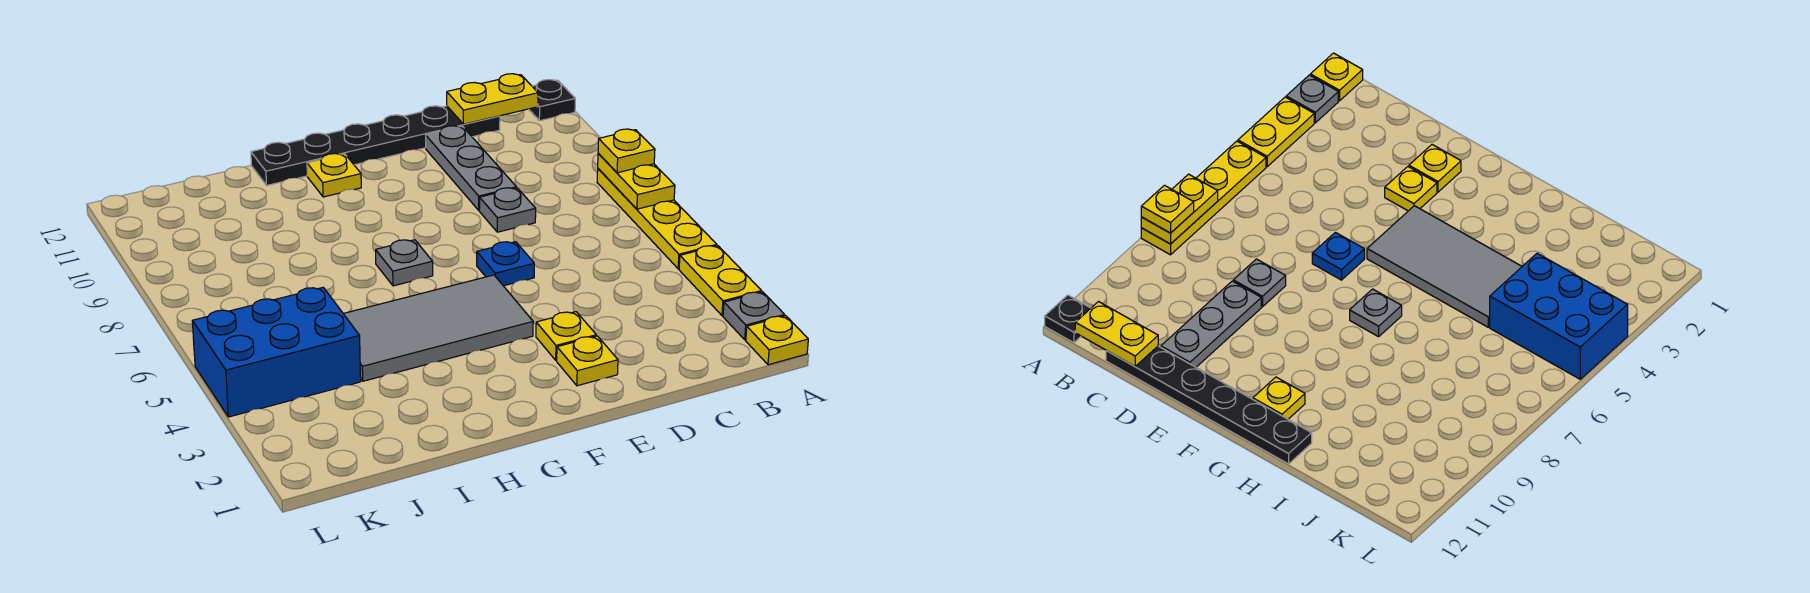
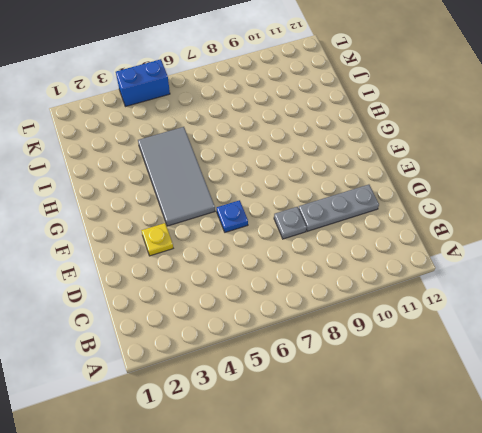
blue brick L4:L5 level 1 -> blue brick J4:L5 level 1
none -> yellow plate A1 level 1
none -> grey plate A2 level 1
none -> yellow plate A3:A4 level 1

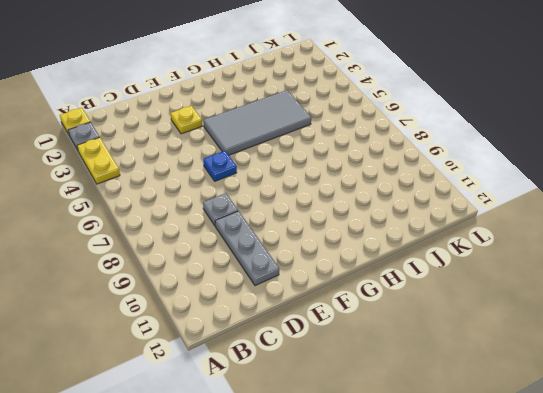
none -> yellow plate A5:A8 level 1
none -> black plate A12 level 1
none -> black plate C12:H12 level 1

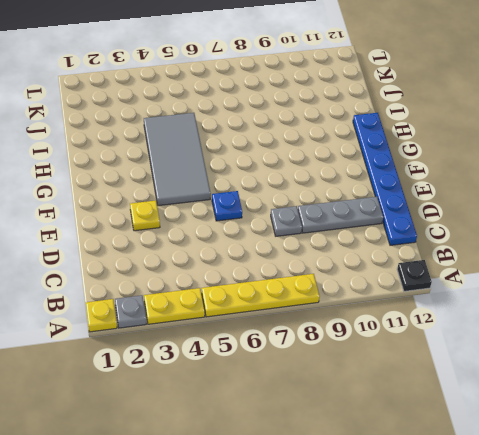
blue plate C12:H12 level 1 -> black plate C12:H12 level 1
none -> yellow plate E2 level 1
none -> grey plate G7 level 1
none -> yellow plate G11 level 1

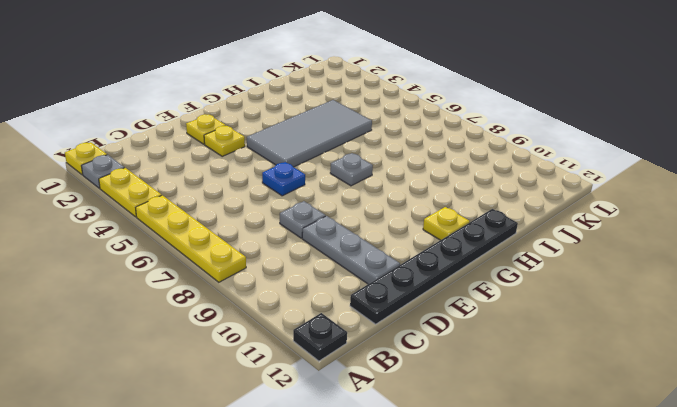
none -> blue brick J4:L5 level 1
none -> yellow plate A7:A8 level 2
none -> yellow plate B12:C12 level 2

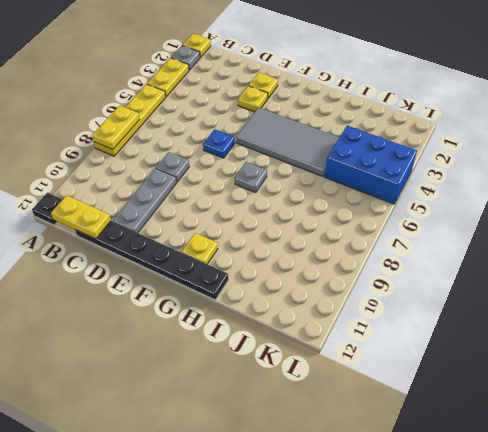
none -> yellow plate A8 level 3

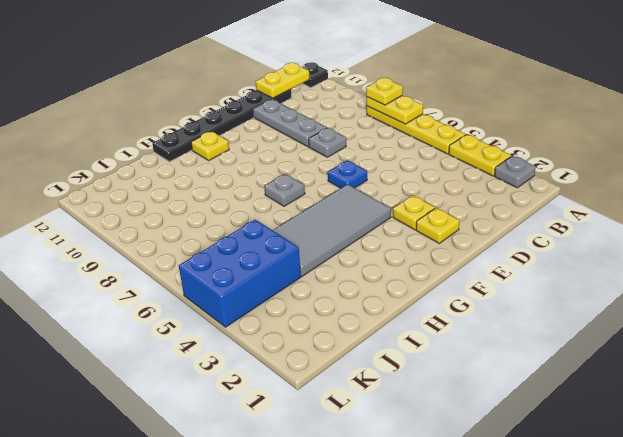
none -> yellow plate A1 level 1

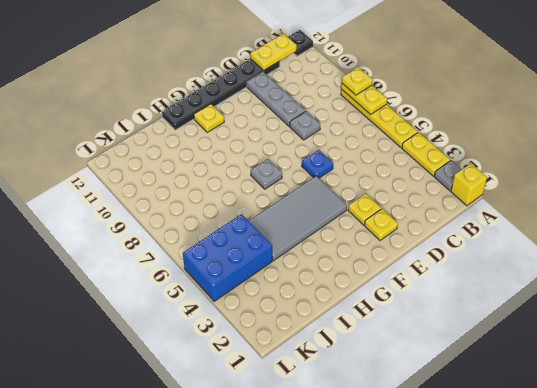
yellow brick A1 level 1 -> yellow plate A1 level 1

